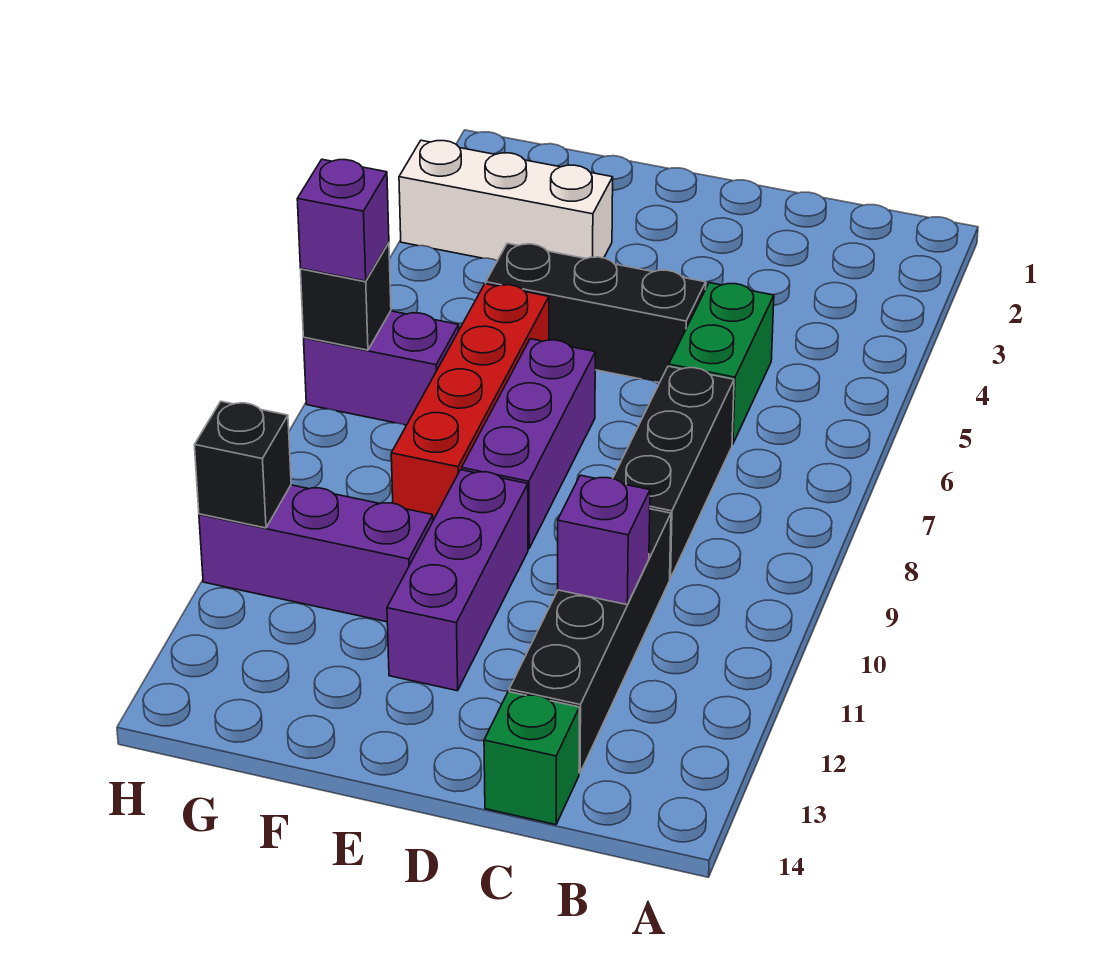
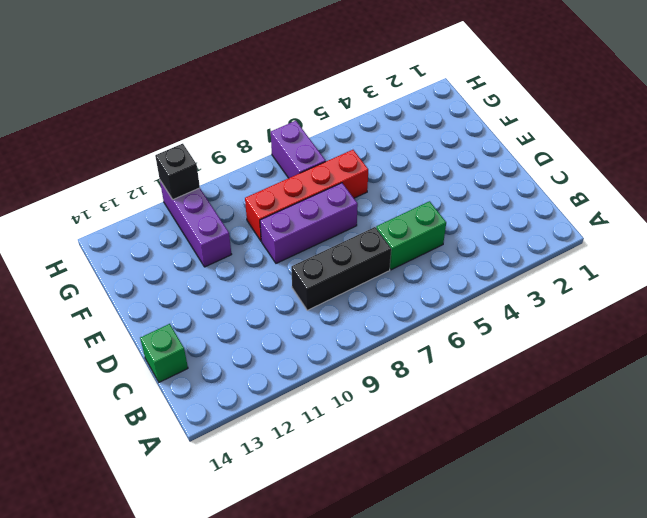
none -> black brick C10:C13 level 1
none -> black brick D5:F5 level 1
none -> purple brick E10:E12 level 1

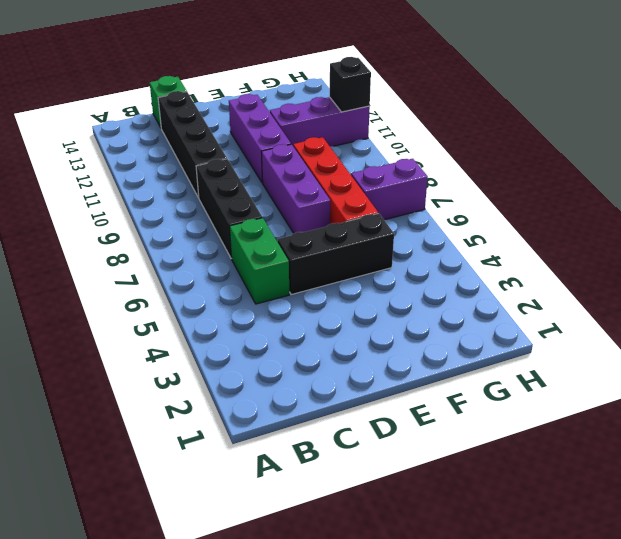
none -> white brick F3:H3 level 1
none -> purple brick C11 level 2
none -> black brick H7 level 2

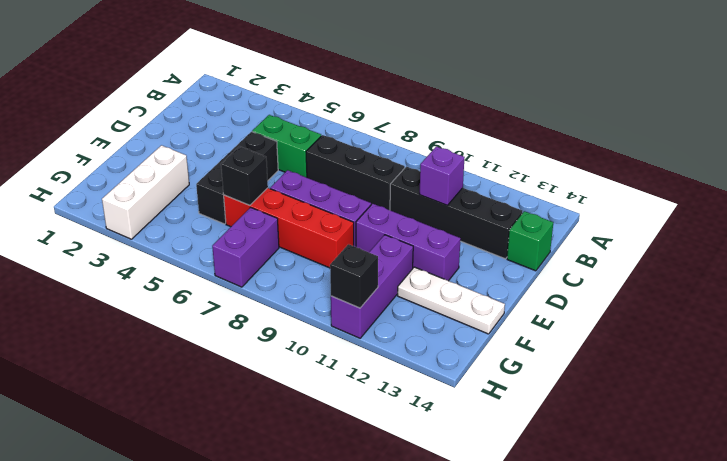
black brick F6 level 2 -> black brick H7 level 2
white plate F12:F14 level 1 -> none
none -> purple brick H7 level 3

